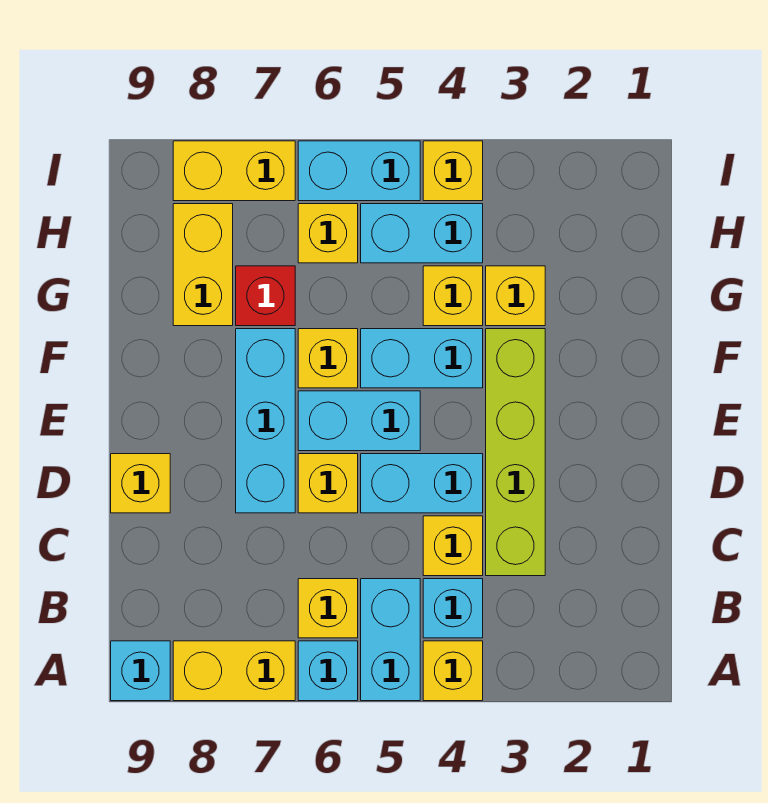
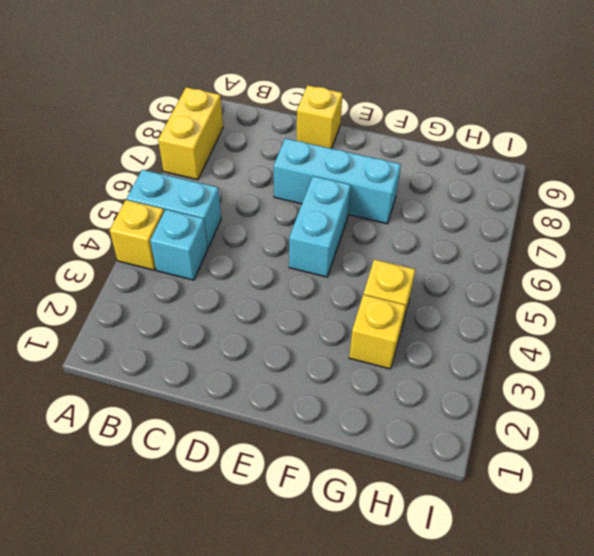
none -> cyan brick A6 level 1
none -> cyan brick A9 level 1
none -> yellow brick B6 level 1

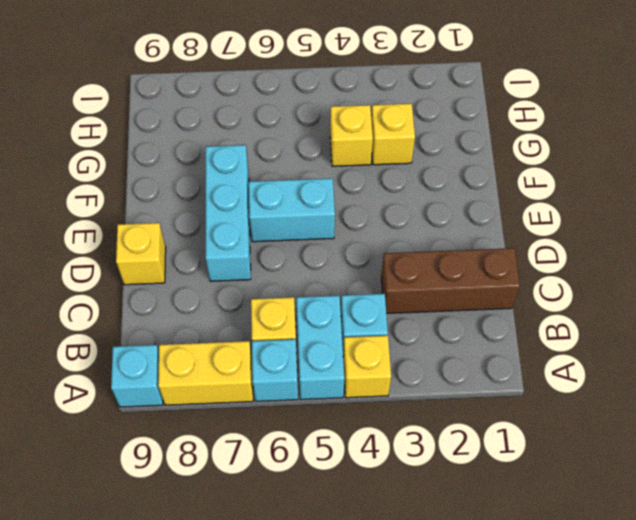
brown brick C1:C3 level 1 -> lime brick C3:F3 level 1
none -> yellow brick C4 level 1
none -> cyan brick D4:D5 level 1
none -> yellow brick D6 level 1

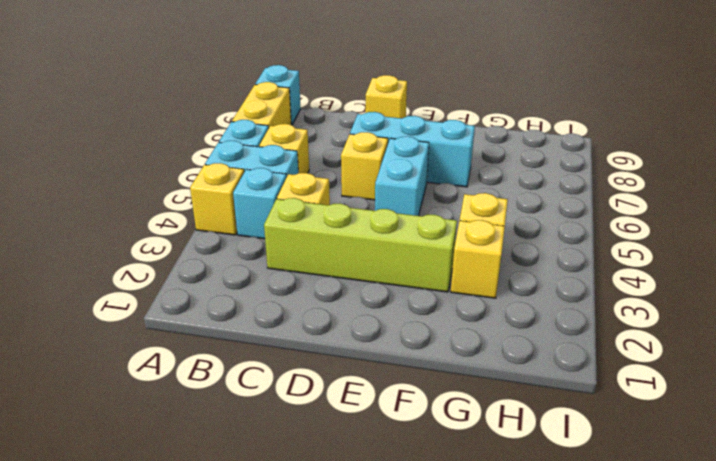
none -> cyan brick D4:D5 level 1
none -> cyan brick F4:F5 level 1
none -> yellow brick F6 level 1

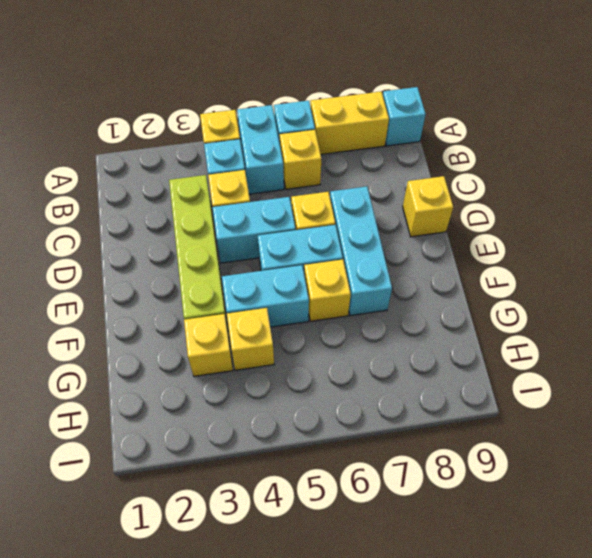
none -> red brick G7 level 1
none -> yellow brick G8:H8 level 1
none -> cyan brick H4:H5 level 1

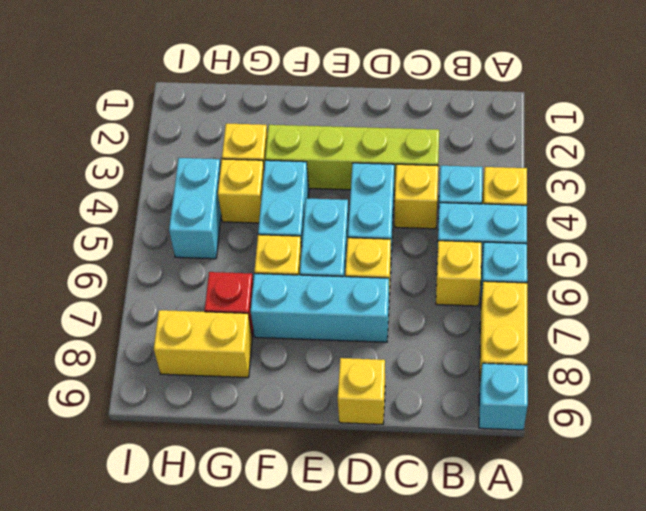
none -> yellow brick H6 level 1
none -> yellow brick I4 level 1
none -> cyan brick I5:I6 level 1

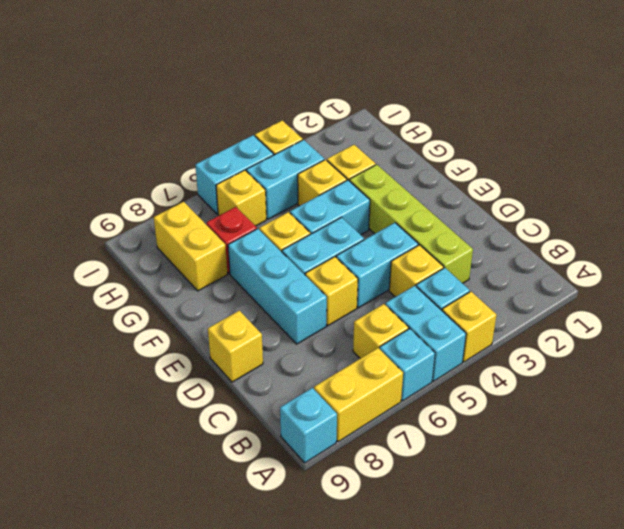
none -> yellow brick I7:I8 level 1

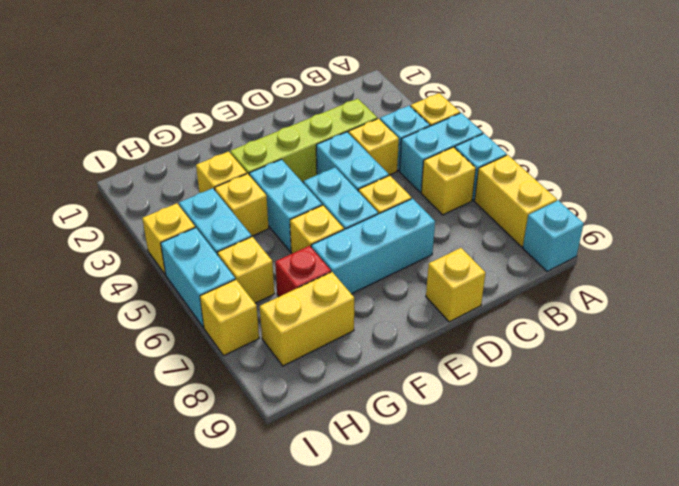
yellow brick I7 level 1 -> yellow brick I7:I8 level 1

